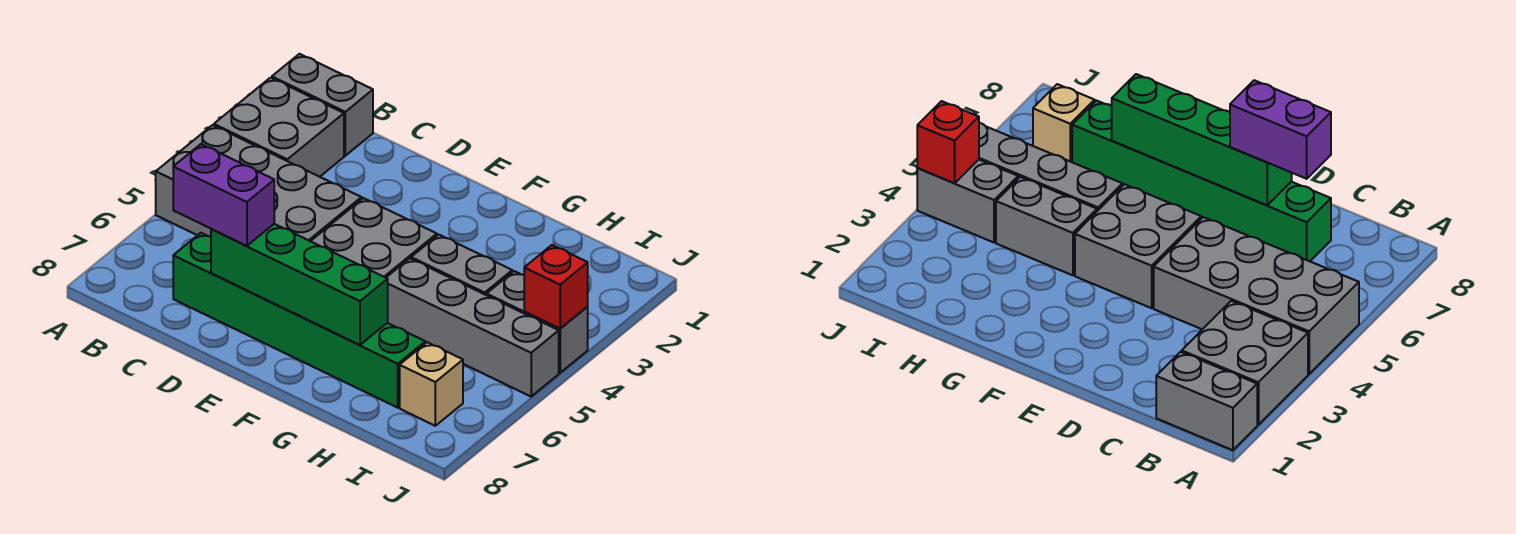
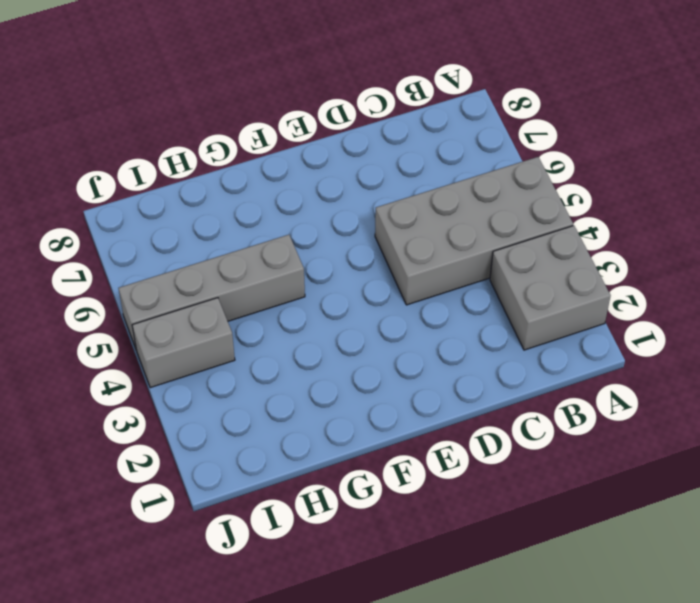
none -> grey brick A1:B1 level 1
none -> green brick C7:H7 level 1
none -> grey brick E4:F5 level 1

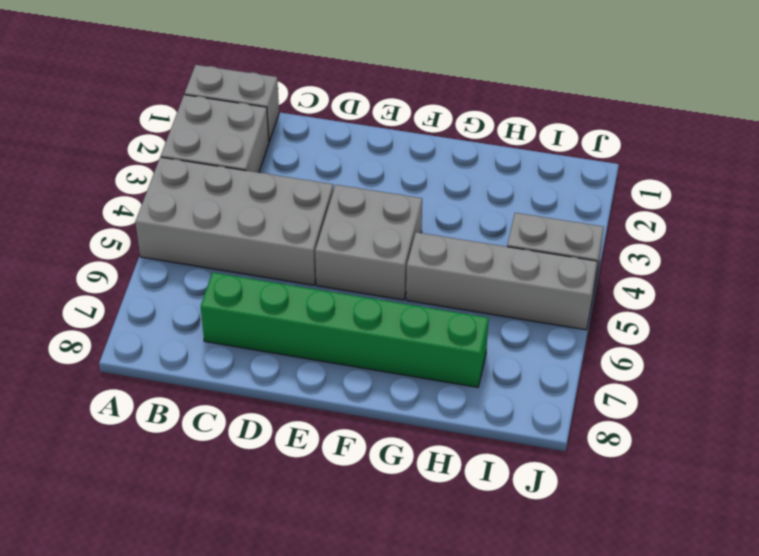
none -> grey brick G4:H4 level 1
none -> tan brick I7 level 1
none -> green brick D7:G7 level 2

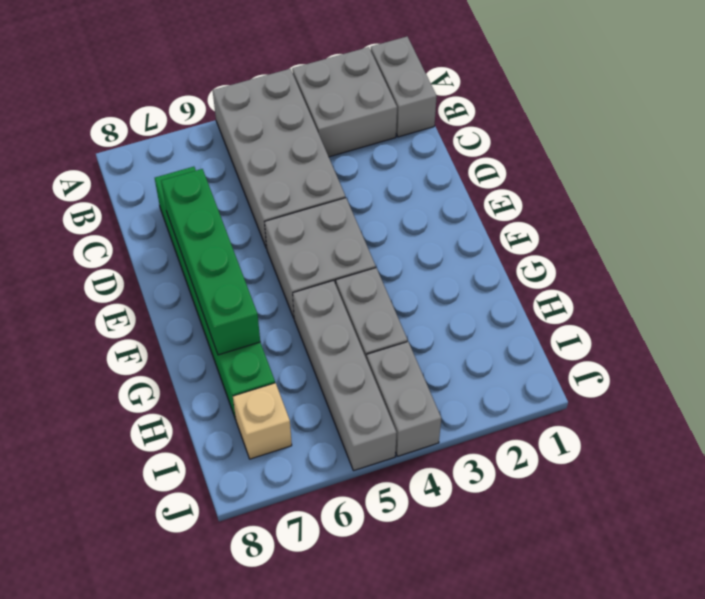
none -> red brick J4 level 2
none -> purple brick C7:D7 level 3

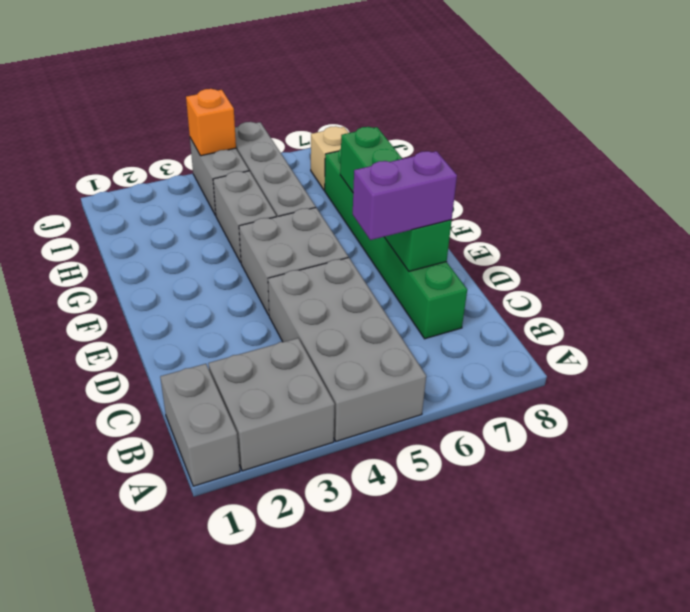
purple brick D6:D7 level 3 -> purple brick C7:D7 level 3
orange brick J4 level 2 -> red brick J4 level 2

